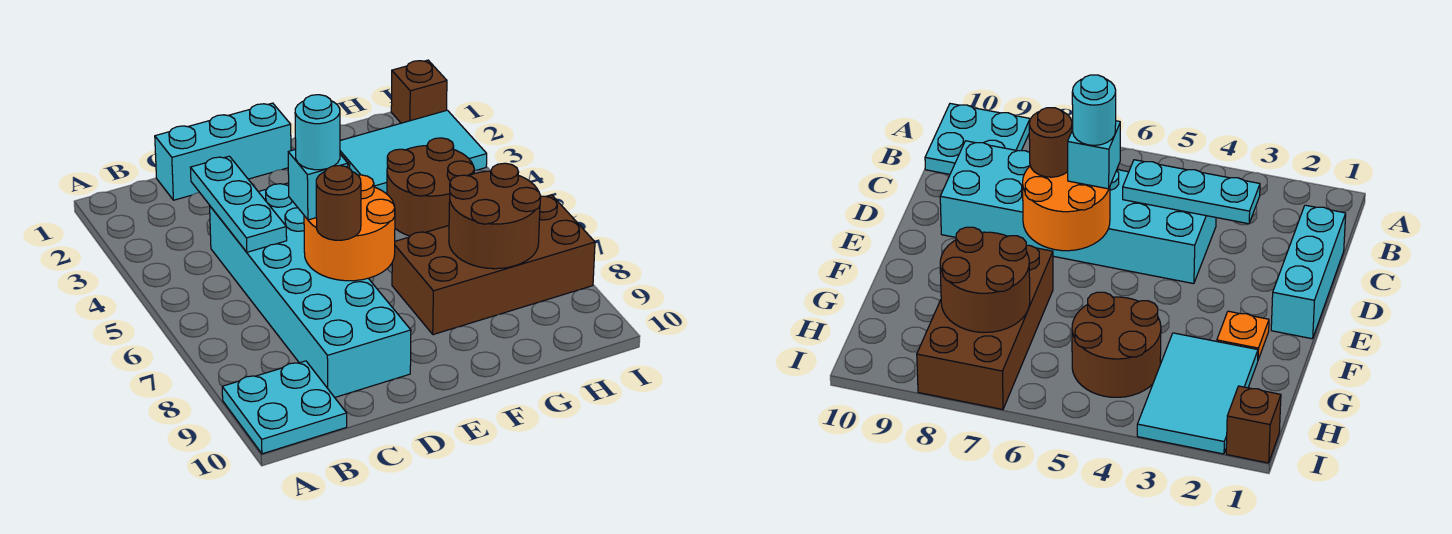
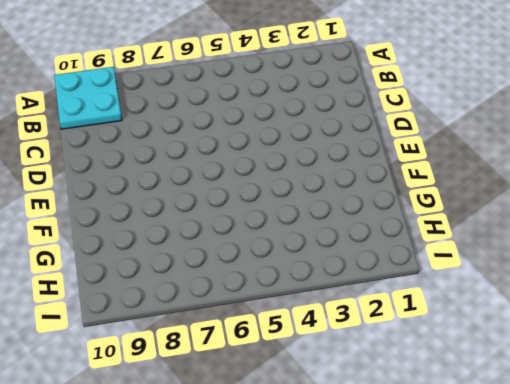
none -> cyan brick C1:E1 level 1
none -> cyan brick C4:D9 level 1
none -> orange plate F2 level 1

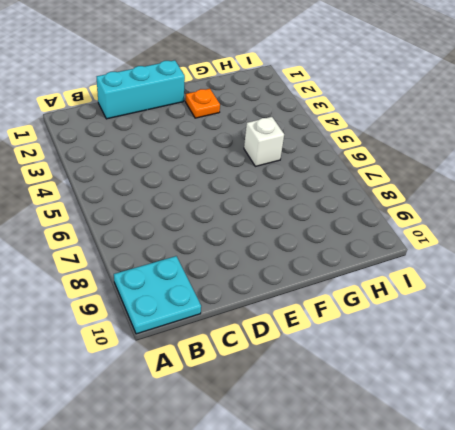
white brick G5 level 1 -> brown round brick G4:H5 level 1
none -> cyan brick C4:D9 level 1
none -> brown brick F7:I8 level 1
none -> cyan tile G2:I3 level 1

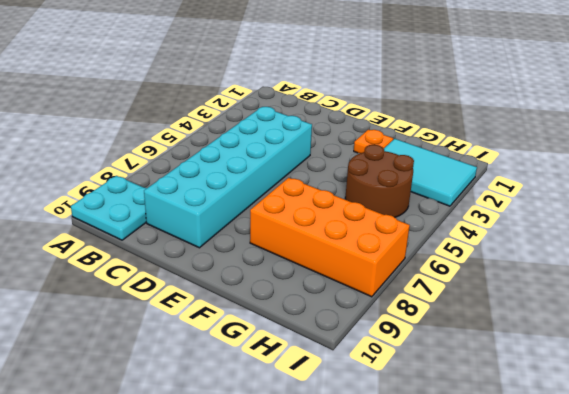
orange brick F7:I8 level 1 -> brown brick F7:I8 level 1
none -> cyan brick C1:E1 level 1
none -> brown brick I1 level 1
none -> cyan plate C3:C5 level 2

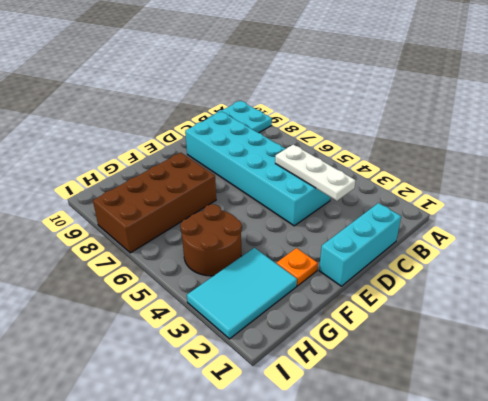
white plate C3:C5 level 2 -> cyan plate C3:C5 level 2
none -> brown brick I1 level 1
none -> orange round brick D6:E7 level 2
none -> brown round brick G7:H8 level 2

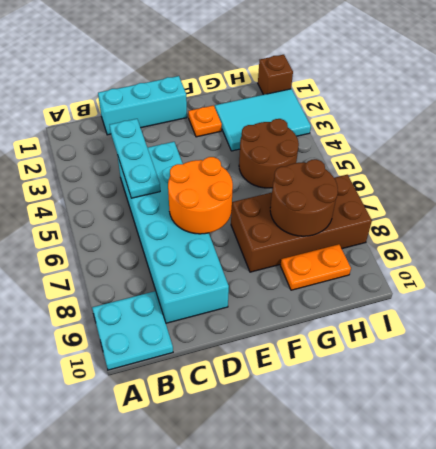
orange plate G9:H9 level 1 -> none
none -> cyan brick D6 level 3
none -> brown round brick D7 level 3
none -> cyan round brick D6 level 4

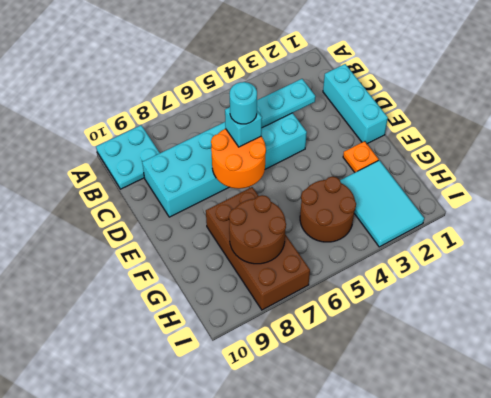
none -> brown brick I1 level 1
none -> brown round brick D7 level 3

